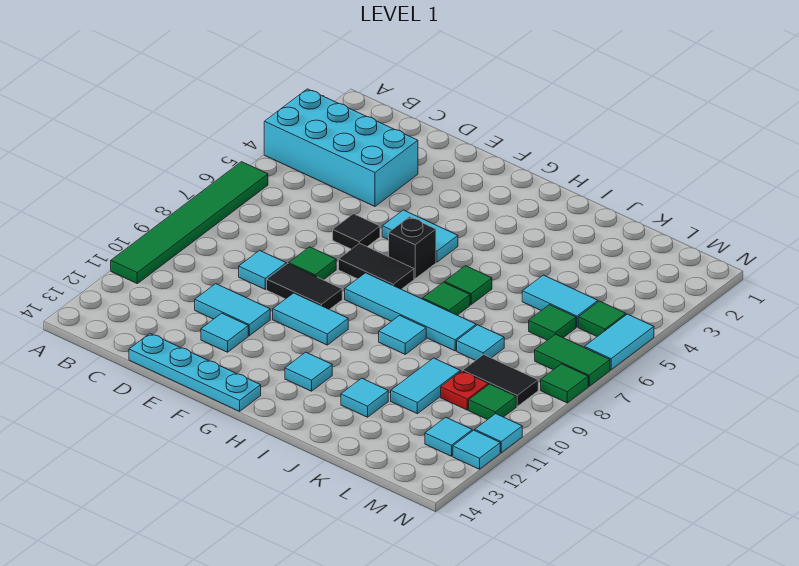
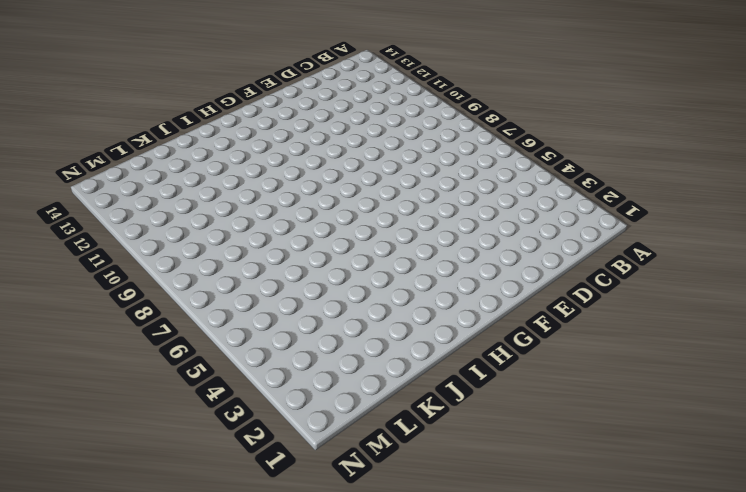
none -> cyan brick A3:D4 level 1
none -> green tile A6:A11 level 1
none -> cyan tile D9 level 1
none -> cyan tile D11:E11 level 1

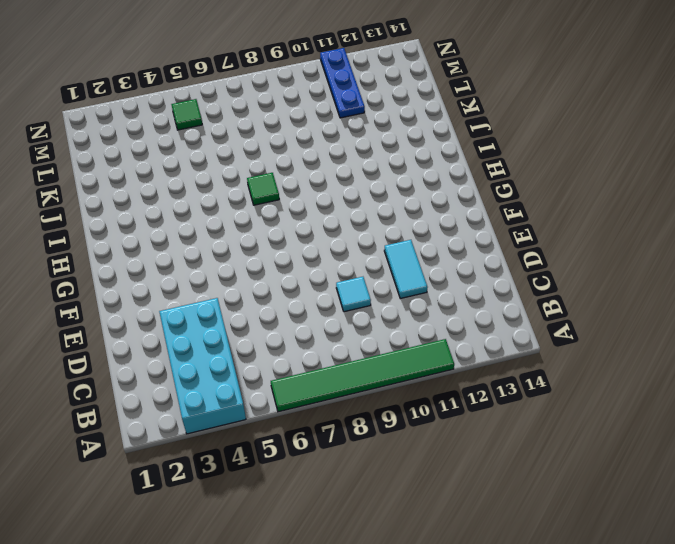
blue plate L11:N11 level 1 -> cyan tile N11 level 1
none -> cyan plate D14:G14 level 1
none -> black tile E6 level 1
none -> green tile E8 level 1
none -> black tile E9:F9 level 1

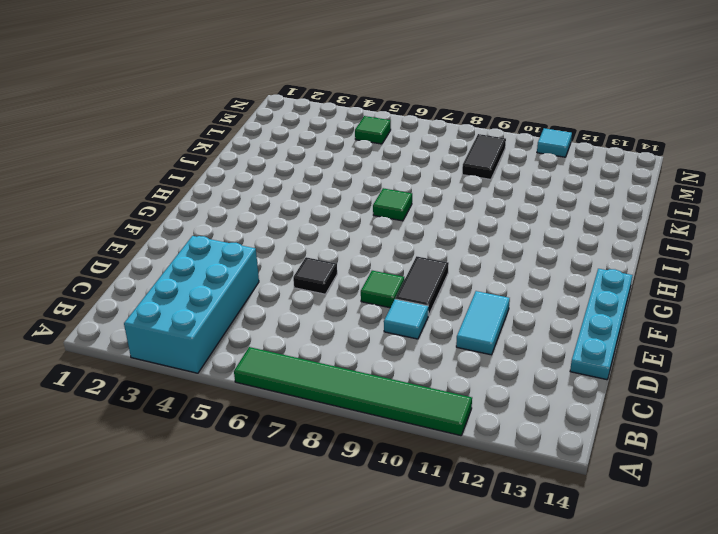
none -> cyan tile E12 level 1
none -> cyan tile F5:G5 level 1
none -> black tile F7:G7 level 1
none -> cyan tile F10:G10 level 1

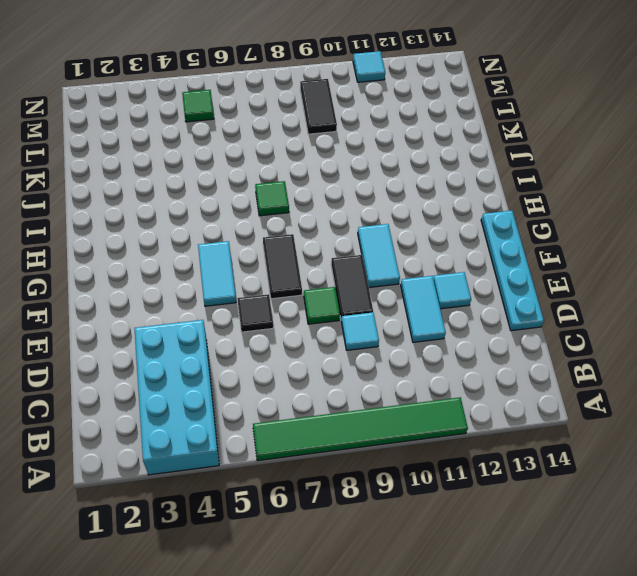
none -> black brick G6 level 1
none -> cyan tile G8:J8 level 1
none -> cyan tile H12 level 1
none -> green tile I6 level 1

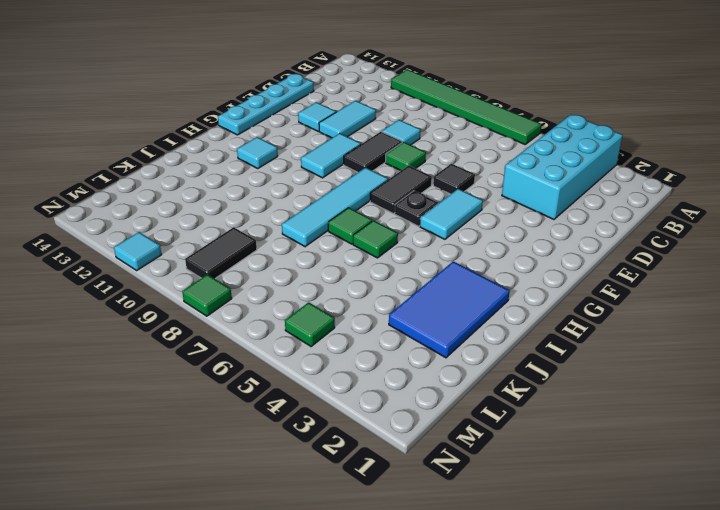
black plate G6 level 1 -> black brick G6 level 1
blue tile I2:K3 level 1 -> none
none -> cyan tile I9 level 1
none -> cyan tile J12 level 1
none -> cyan tile K5:L5 level 1
none -> cyan tile K8 level 1

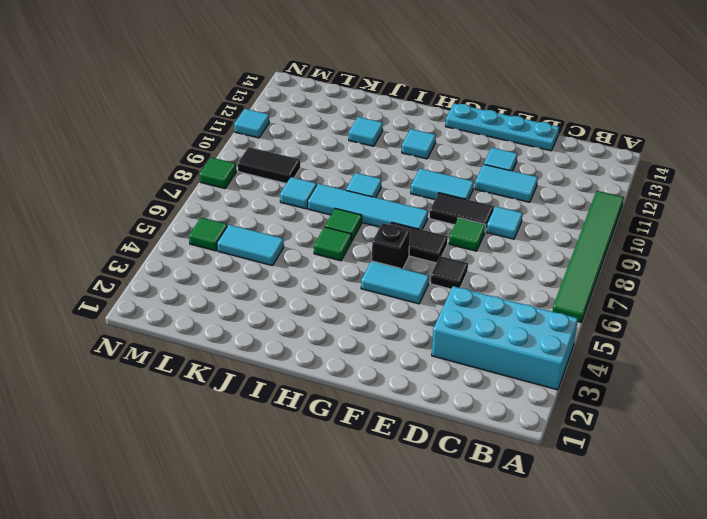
none -> cyan tile K10:K11 level 1
none -> green tile L6 level 1
none -> red plate L10 level 1
none -> green tile M7:N7 level 1

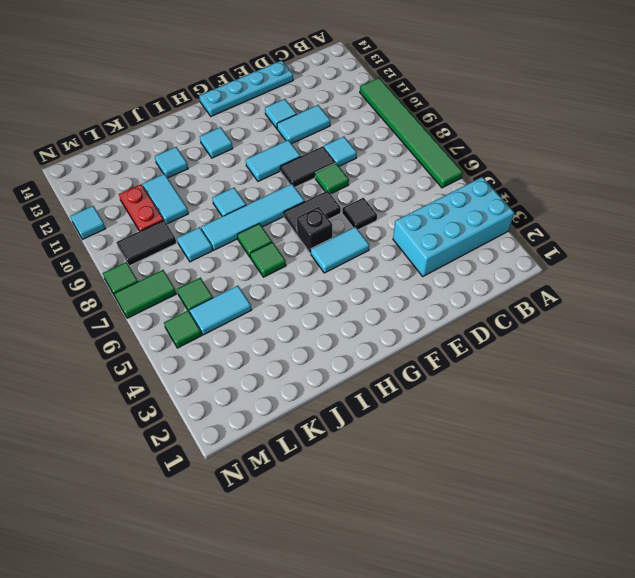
red plate L10:L11 level 1 -> red plate L10 level 1
none -> green tile M10 level 1
none -> cyan tile M12 level 1
none -> cyan tile N5:N6 level 1
none -> cyan tile N12 level 1

